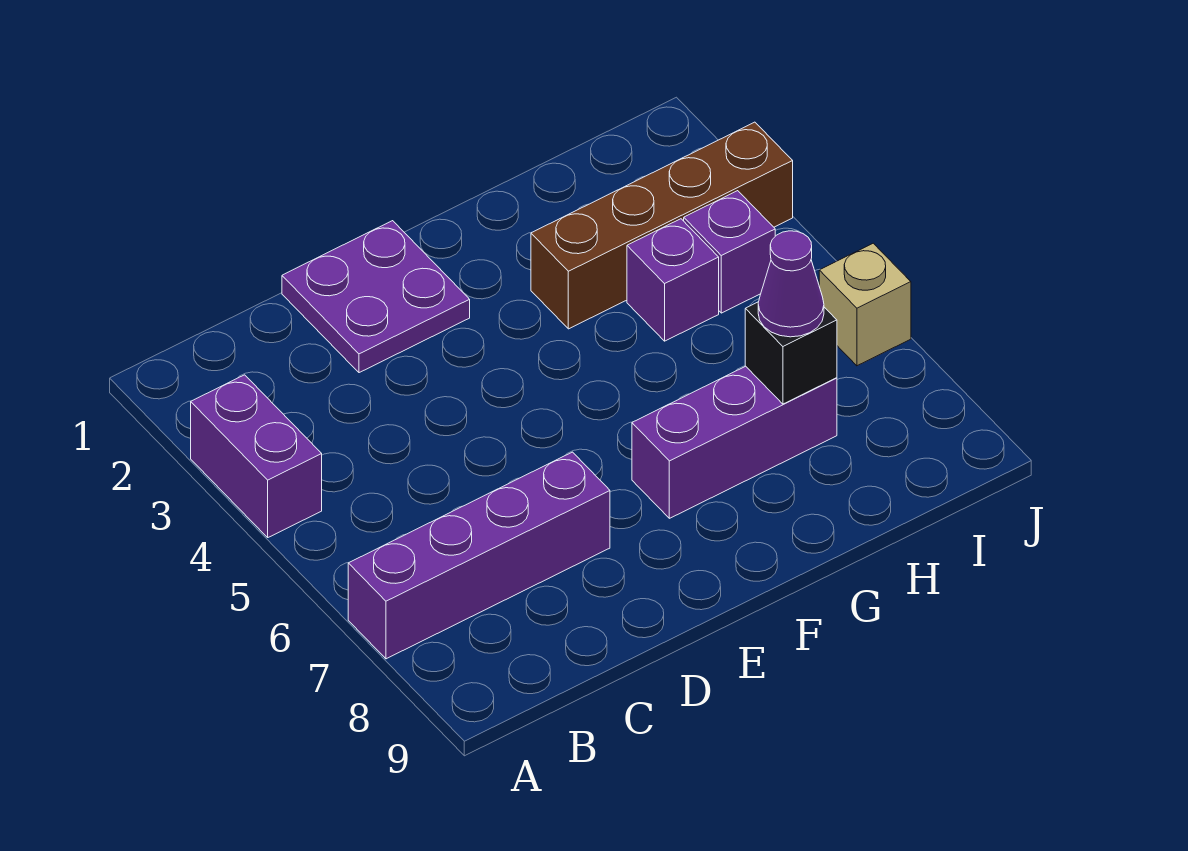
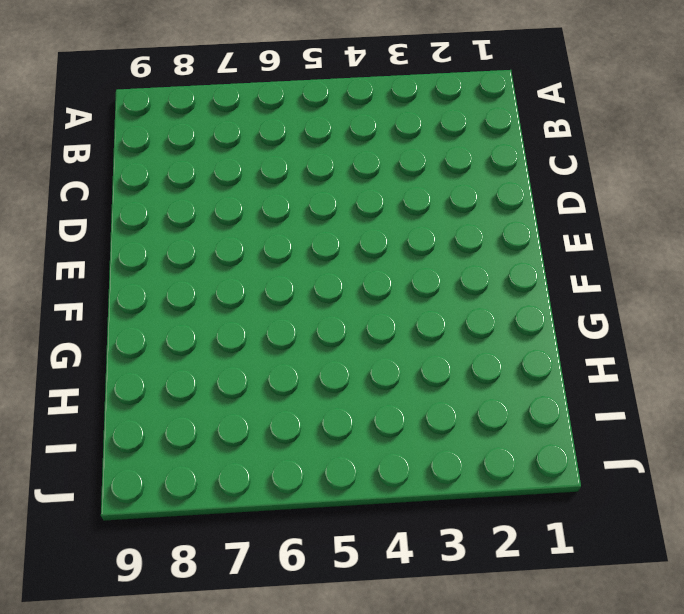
none -> purple brick A3:A4 level 1
none -> purple brick A7:D7 level 1

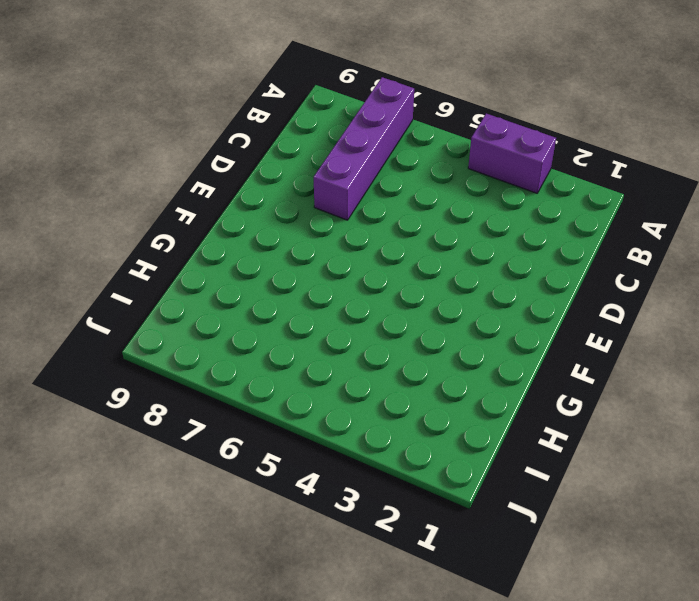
none -> purple plate D1:E2 level 1
none -> purple brick F7:H7 level 1

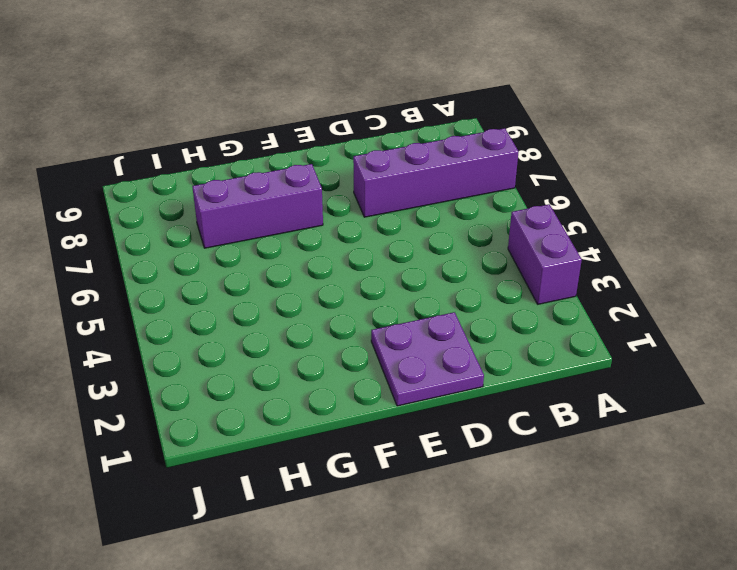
none -> brown brick G3:J3 level 1
none -> purple brick H4 level 1

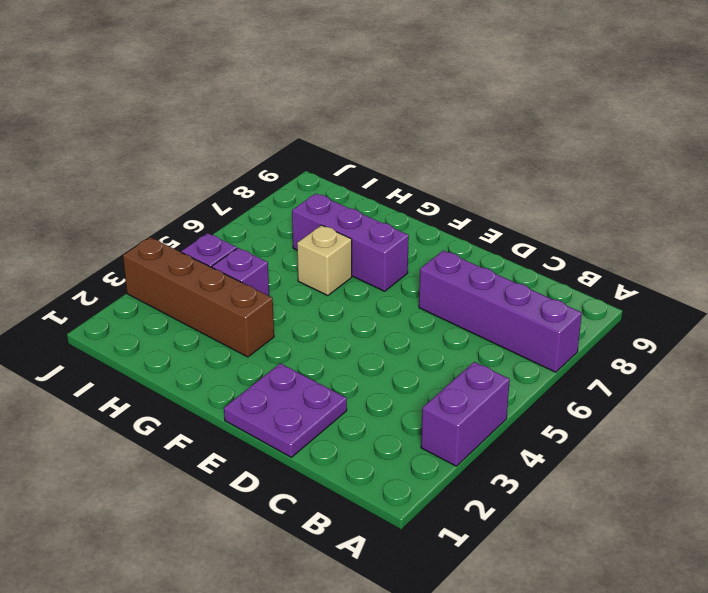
tan brick G6 level 1 -> tan brick J6 level 1
none -> black brick H7 level 2
none -> purple cone H7 level 3

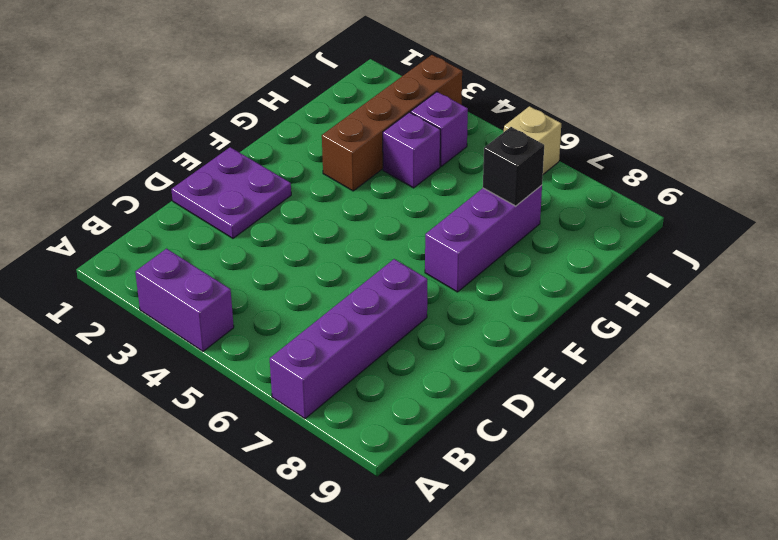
none -> purple cone H7 level 3

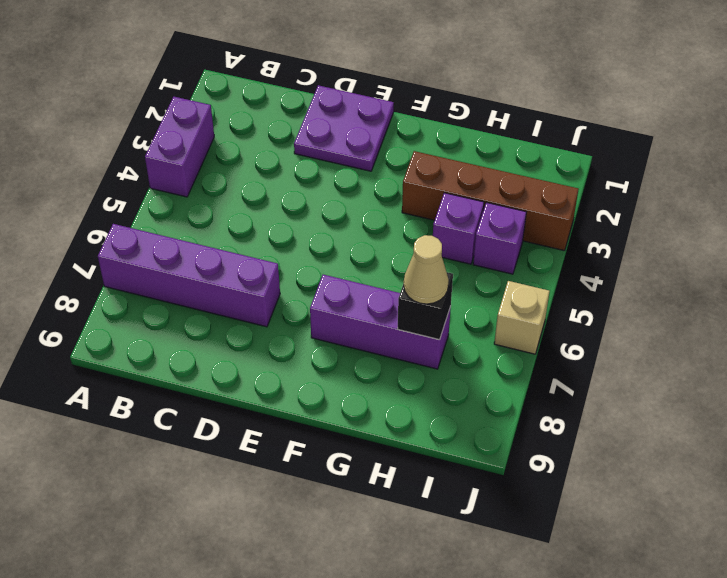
tan cone H7 level 3 -> purple cone H7 level 3

